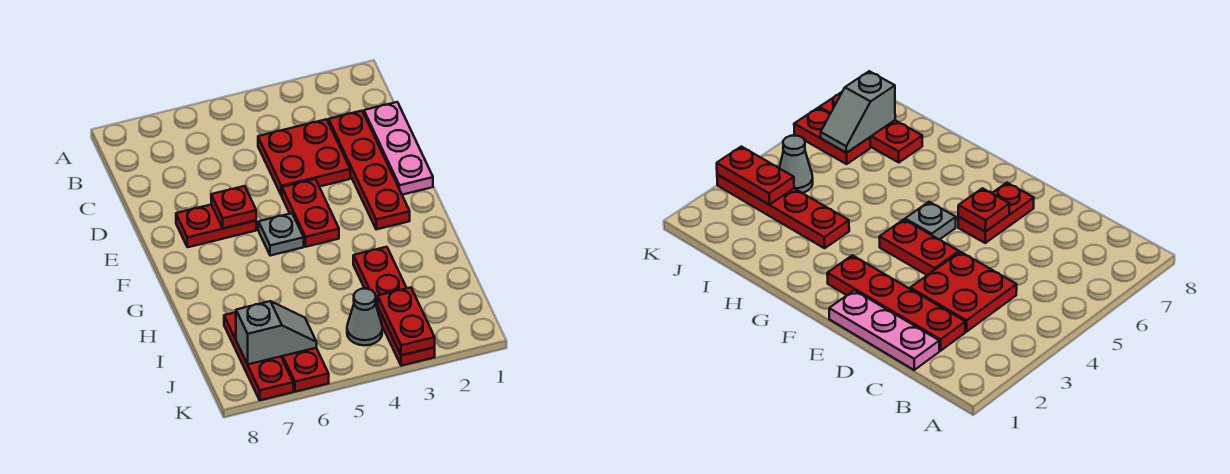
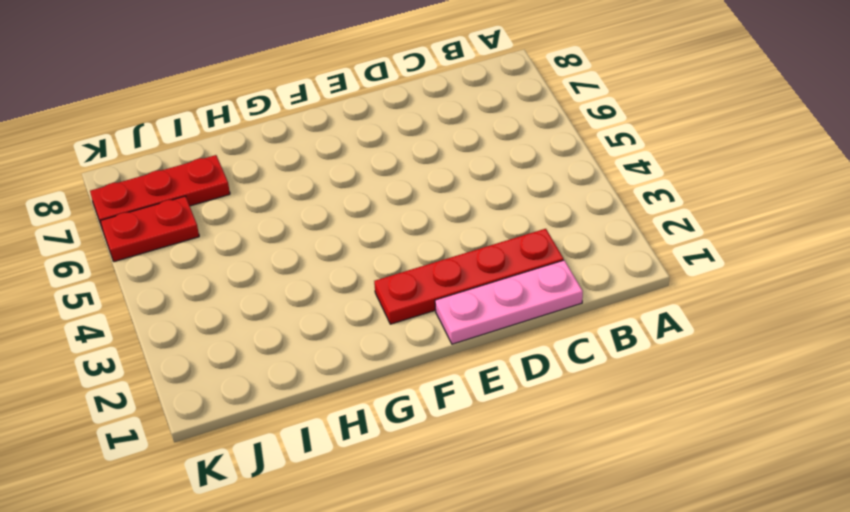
none -> red plate C3:D4 level 1
none -> red plate E4:F4 level 1
none -> red plate E6:E7 level 1

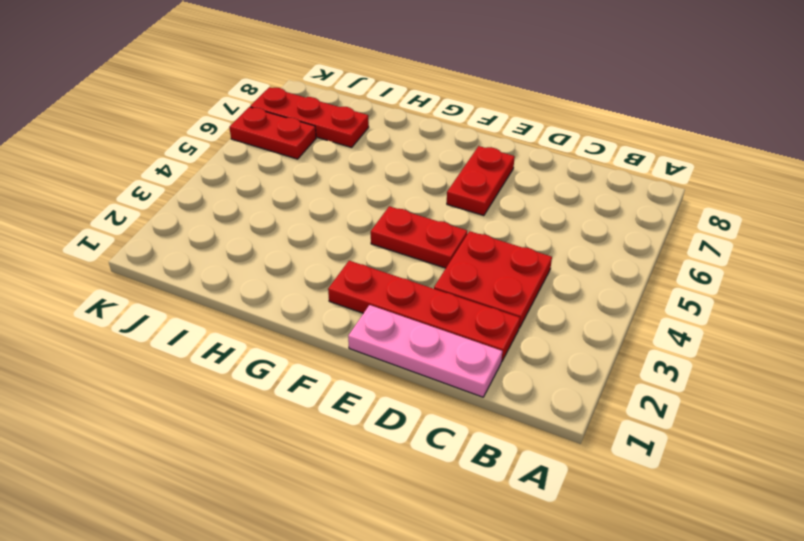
none -> grey plate F5 level 1
none -> red plate H3:K3 level 1
none -> grey cone J4 level 1

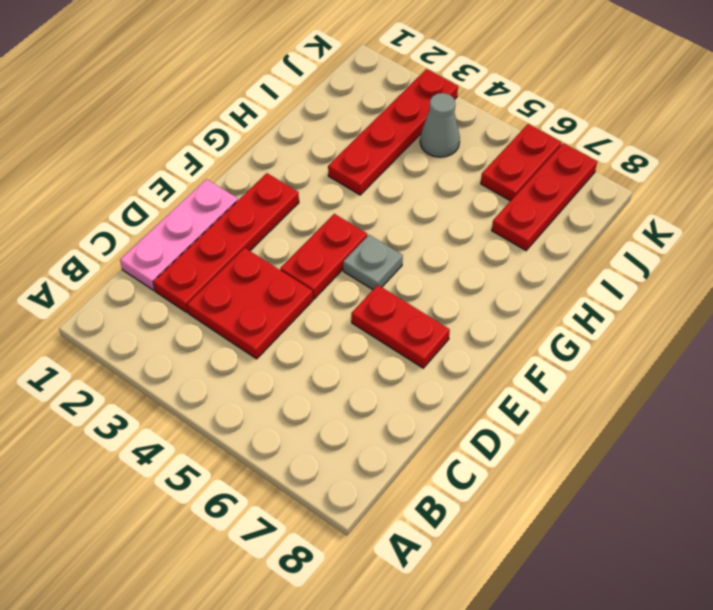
none -> red plate E6 level 2
none -> red plate J3:K3 level 2
none -> grey slope J6:J7 level 2 top 7

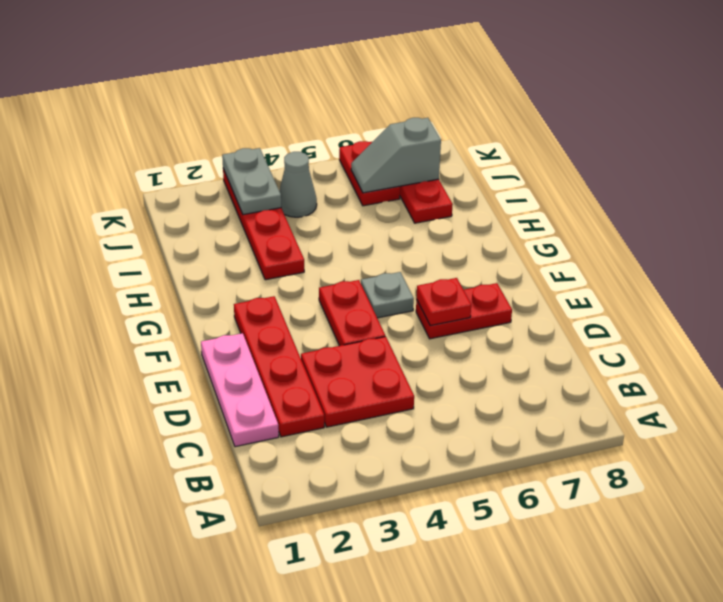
grey plate J3:K3 level 2 -> red plate J3:K3 level 2

